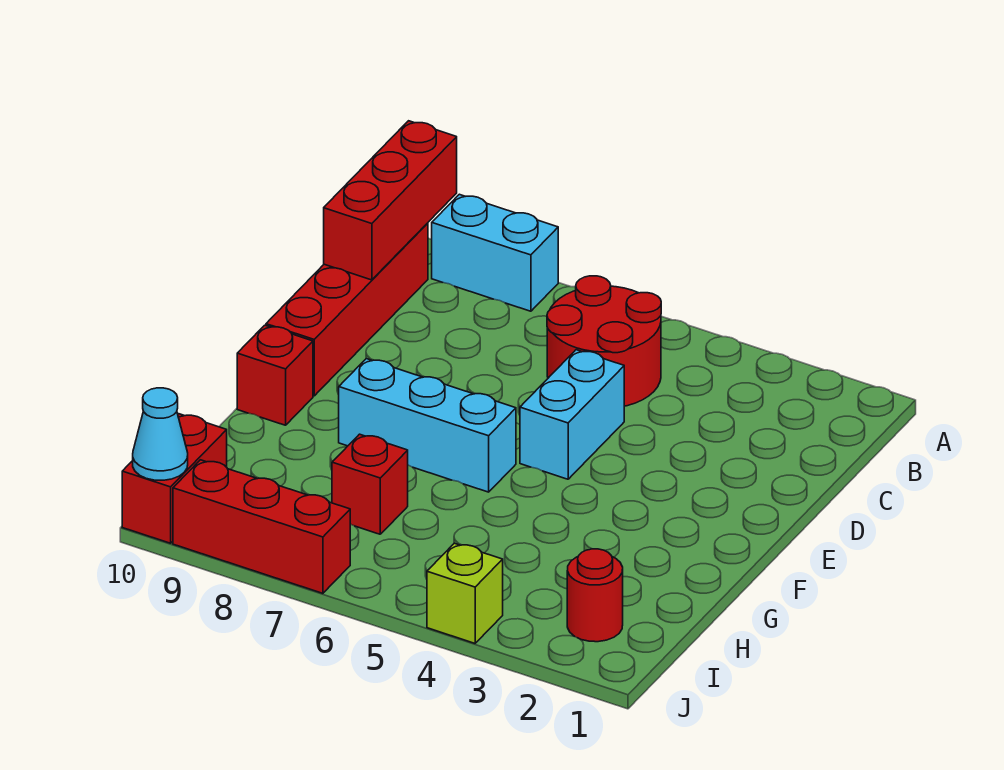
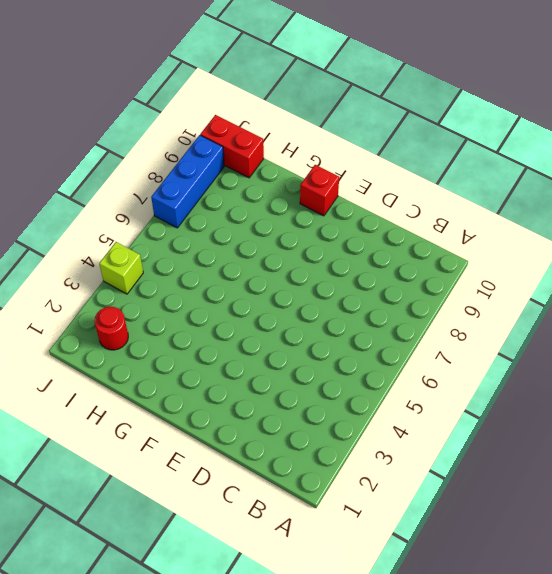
blue brick J7:J9 level 1 -> red brick J7:J9 level 1
none -> cyan brick A8:A9 level 1
none -> red round brick B5:C6 level 1
none -> red brick B10:E10 level 1

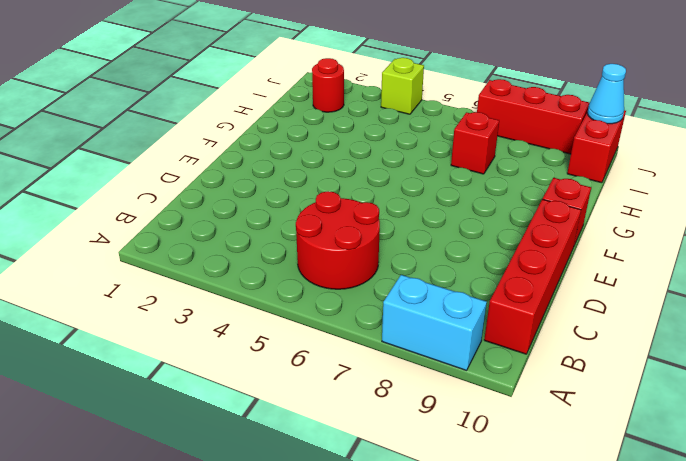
none -> cyan brick D5:E5 level 1
none -> cyan brick F6:F8 level 1
none -> red brick A10:C10 level 2

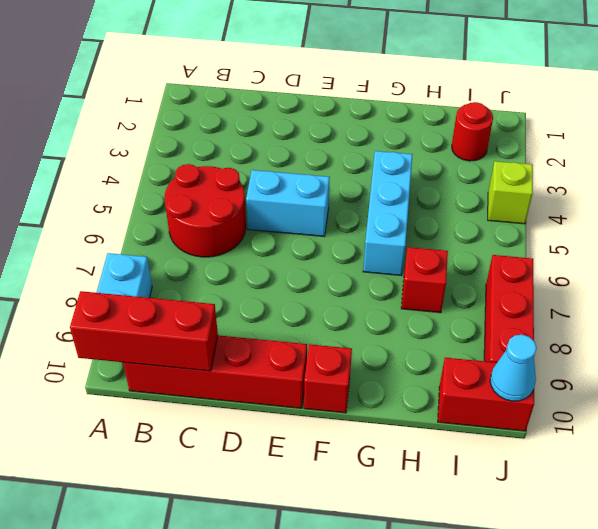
cyan brick G4:G6 level 1 -> cyan brick F6:F8 level 1

